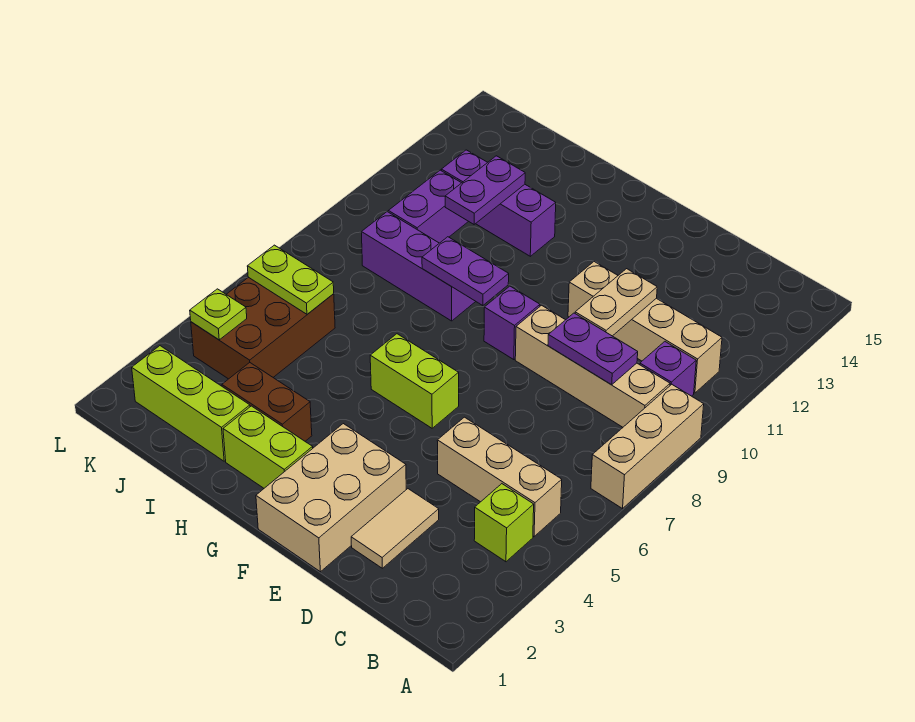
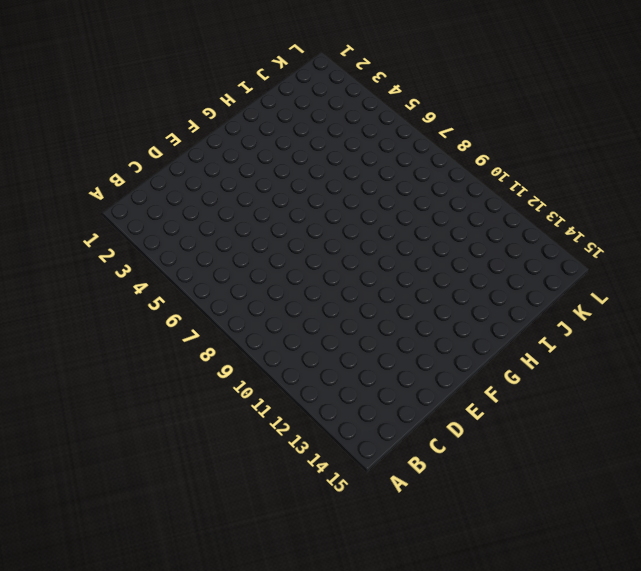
none -> tan brick A7:A9 level 1
none -> lime brick B4 level 1
none -> tan brick B5:D5 level 1

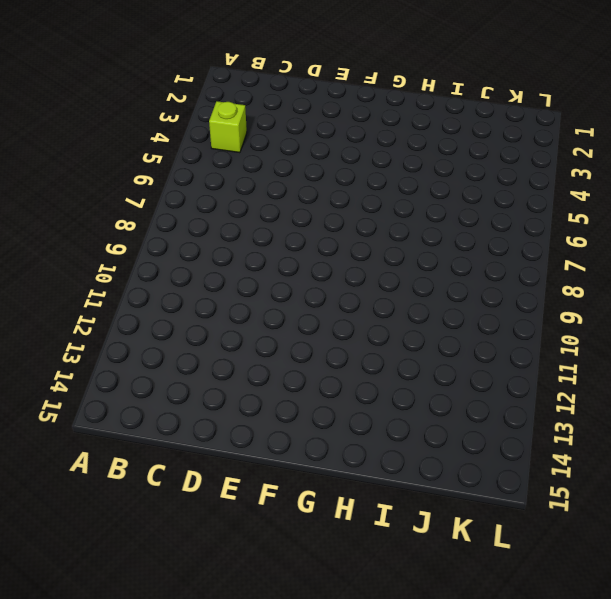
none -> tan brick A7:A9 level 1
none -> tan brick B5:D5 level 1
none -> tan brick B9:E9 level 1

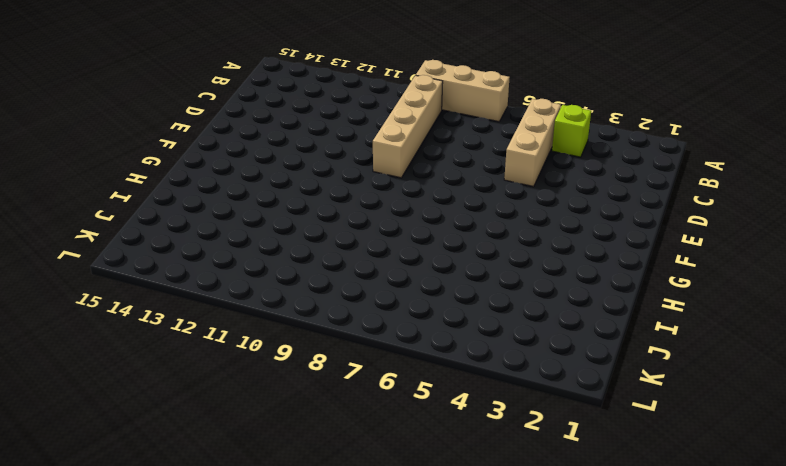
none -> purple brick B10 level 1
none -> tan brick B11:E11 level 1
none -> tan tile D2:D3 level 1

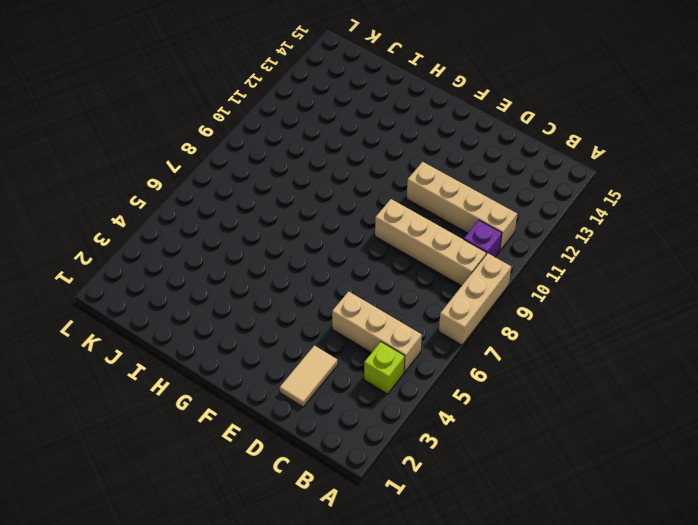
none -> tan brick E1:F3 level 1
none -> lime brick F6:G6 level 1
none -> purple brick F9 level 1

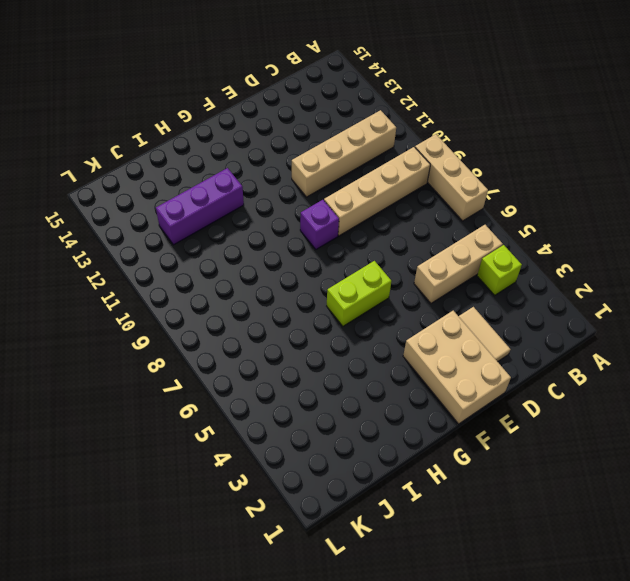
none -> purple brick B10 level 1
none -> lime brick G2:H2 level 1
none -> brown brick H3:I3 level 1

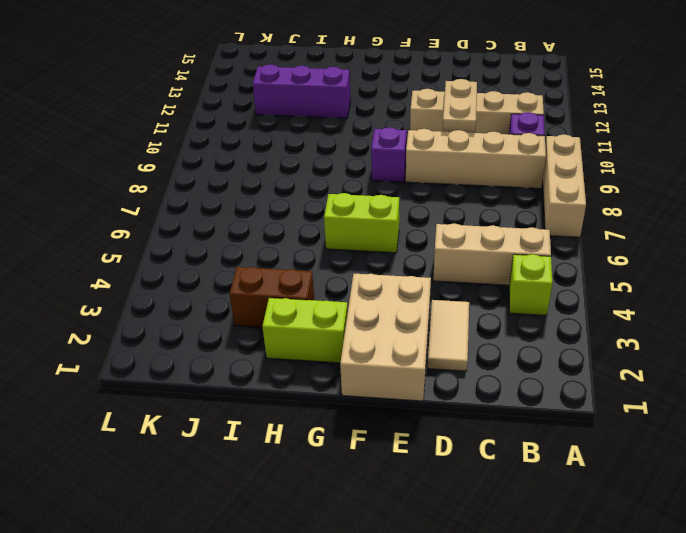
none -> purple brick H9:J9 level 1
none -> lime brick I2:K2 level 1
none -> brown brick J4:K6 level 1

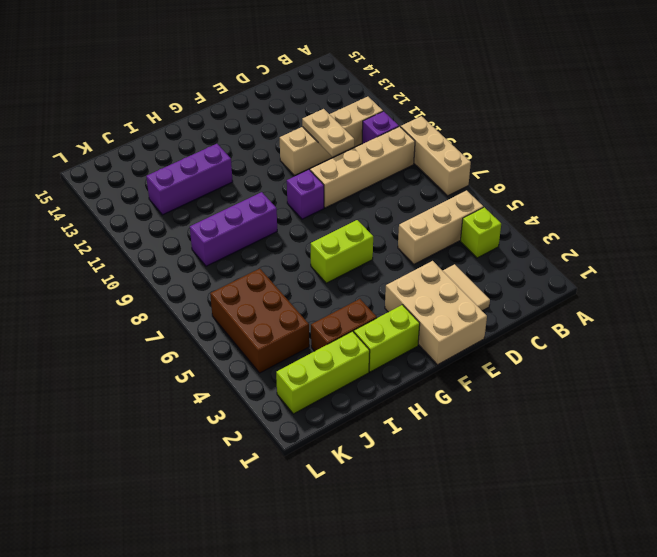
none -> purple brick J10:J11 level 1
none -> purple plate C9:D9 level 2
none -> purple plate G9:H9 level 2

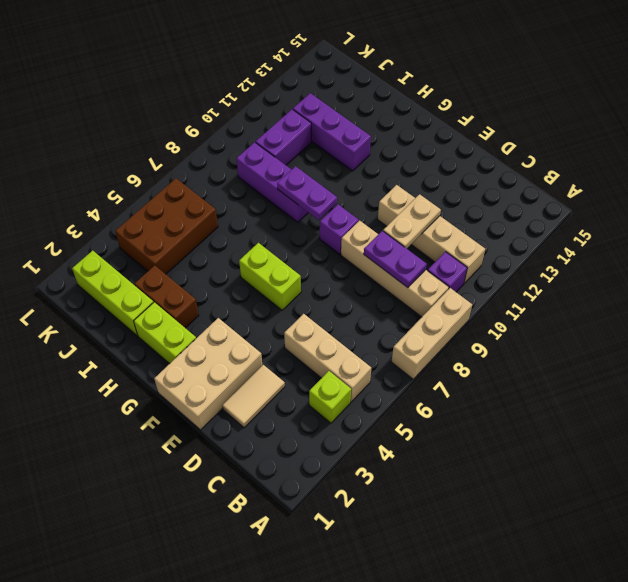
none -> purple plate I11:I12 level 2
none -> lime plate J6:K6 level 2
none -> lime plate K4 level 2

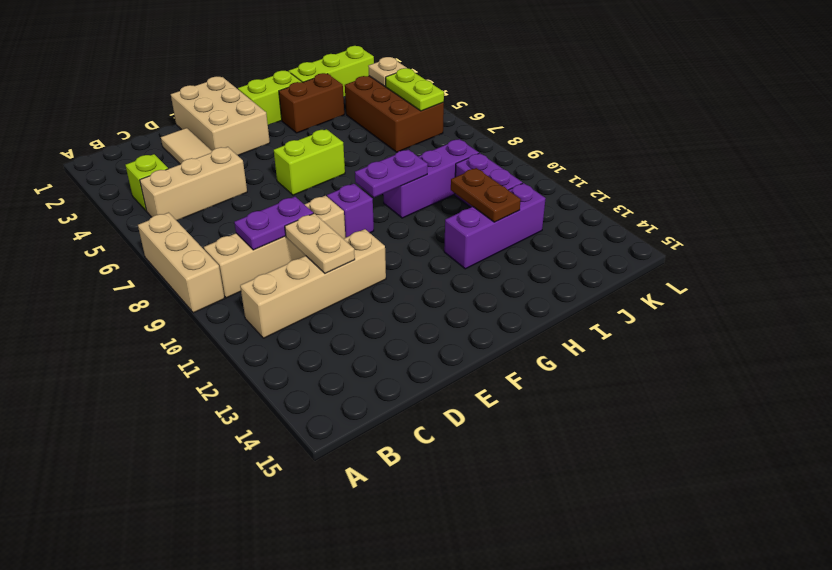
brown plate I11:I12 level 2 -> purple plate I11:I12 level 2
tan plate K4 level 2 -> lime plate K4 level 2
lime plate K5:K6 level 2 -> lime plate J6:K6 level 2
none -> purple brick B10 level 1

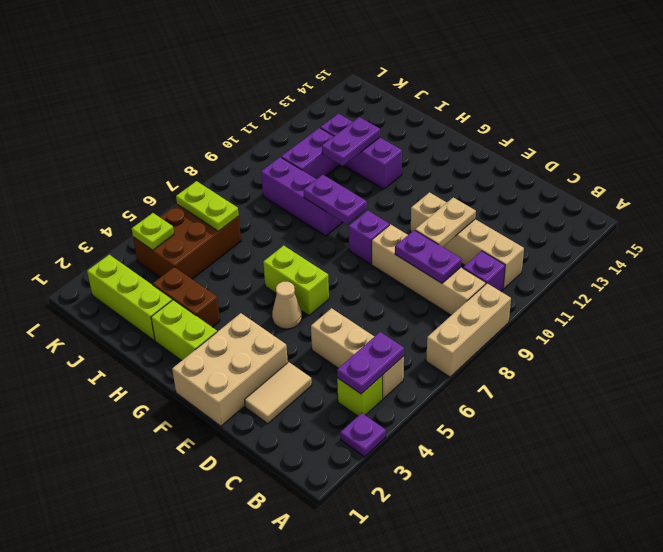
purple plate A3 level 1 -> none
purple plate B4:B5 level 2 -> none
tan cone F5 level 1 -> none

